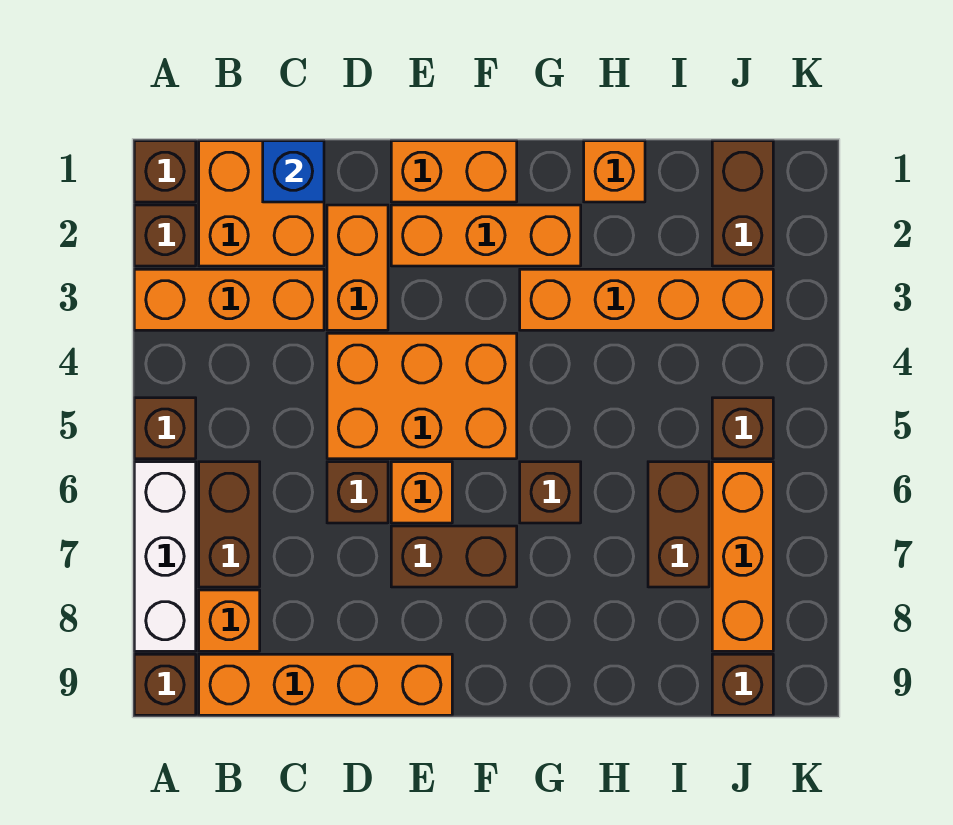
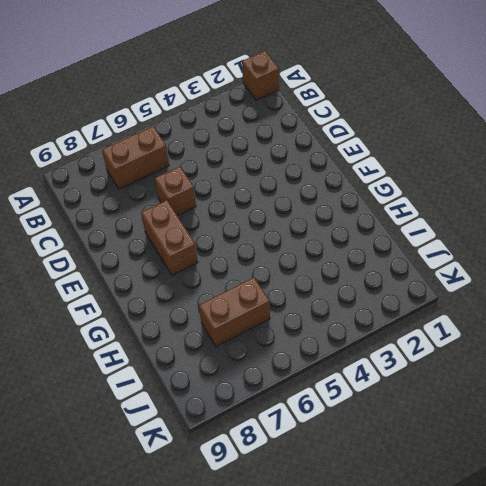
none -> brown brick A2 level 1
none -> orange brick A3:C3 level 1
none -> brown brick A5 level 1

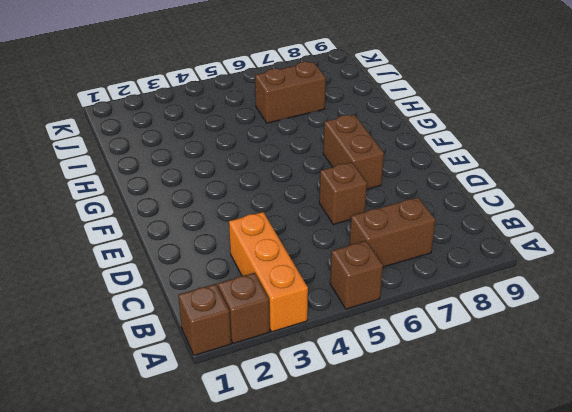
none -> white brick A6:A8 level 1
none -> brown brick A9 level 1
none -> orange brick B1:C2 level 1

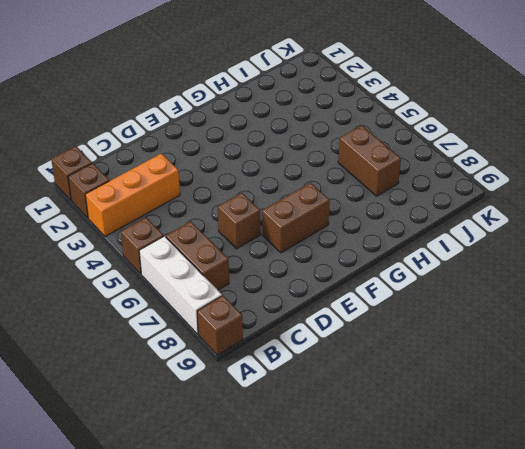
none -> orange brick B1:C2 level 1
none -> orange brick B8 level 1
none -> orange brick B9:E9 level 1

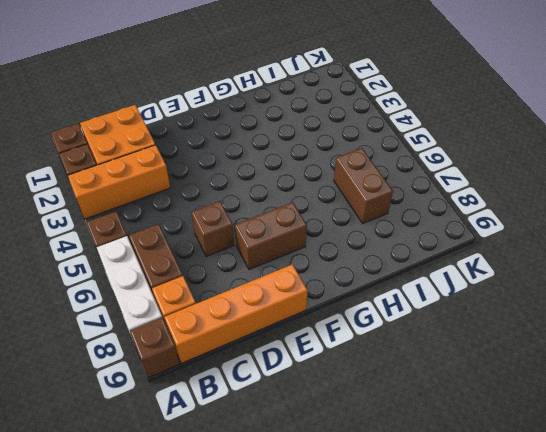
none -> orange brick D2:D3 level 1
none -> orange brick D4:F5 level 1
none -> orange brick E1:F1 level 1

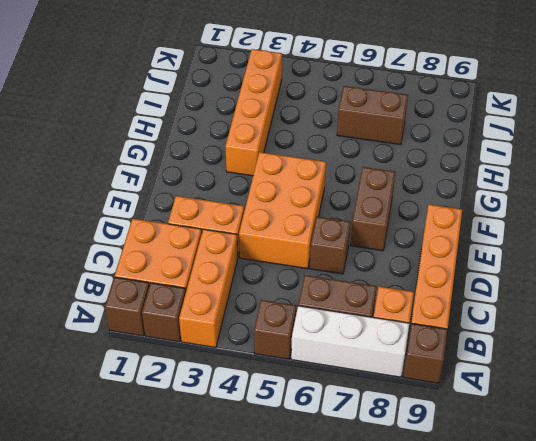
none -> orange brick E1:F1 level 1
none -> orange brick E2:G2 level 1
none -> orange brick E6 level 1

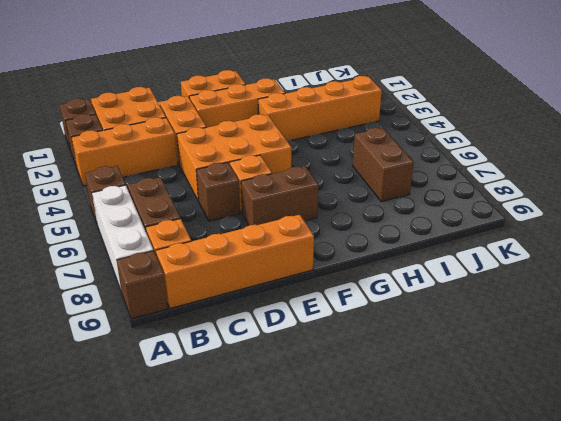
none -> brown brick G6 level 1
none -> orange brick H1 level 1
none -> brown brick J1:J2 level 1

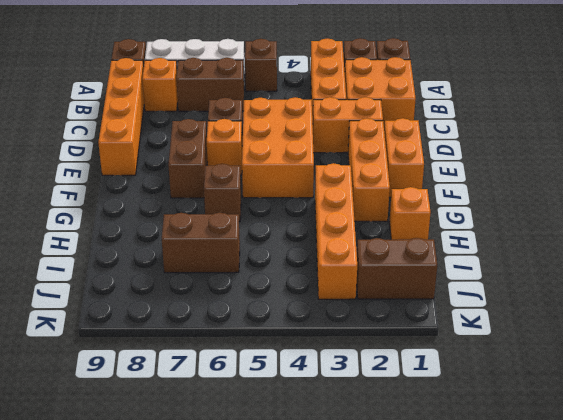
none -> brown brick J5 level 1
none -> orange brick J6:J8 level 1
none -> brown brick J9 level 1

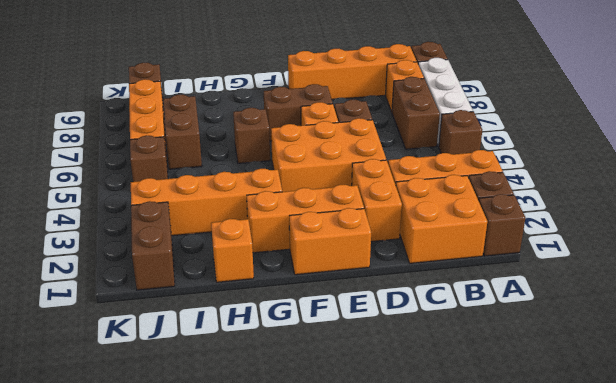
none -> blue brick C1 level 2

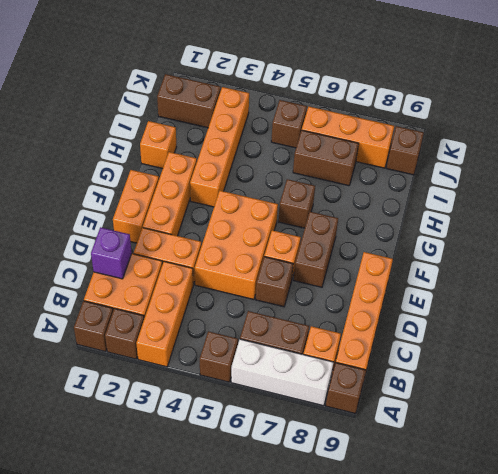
purple brick C1 level 2 -> blue brick C1 level 2

